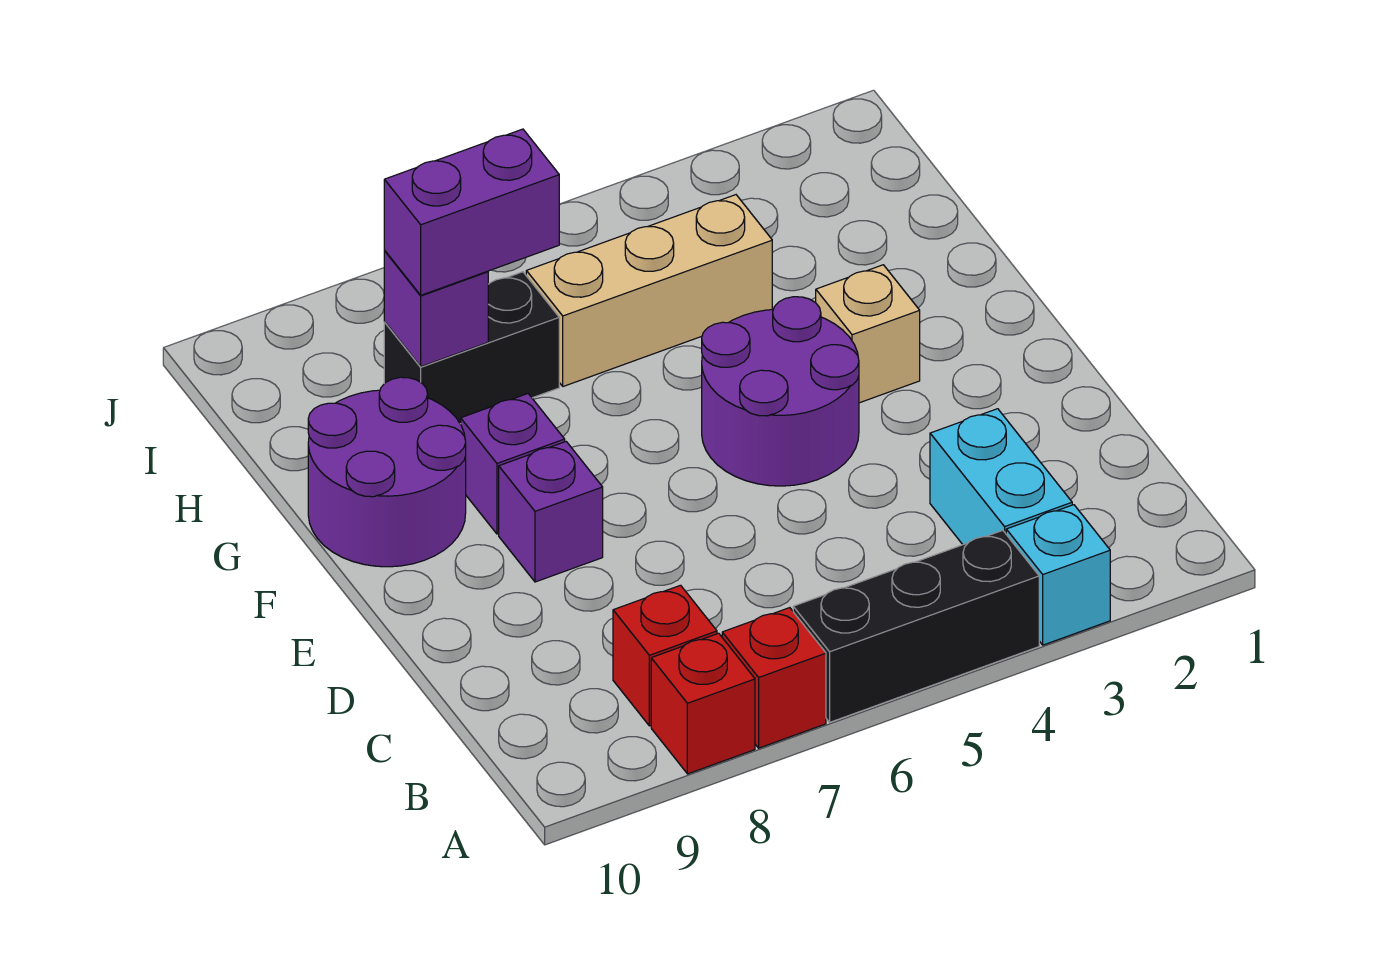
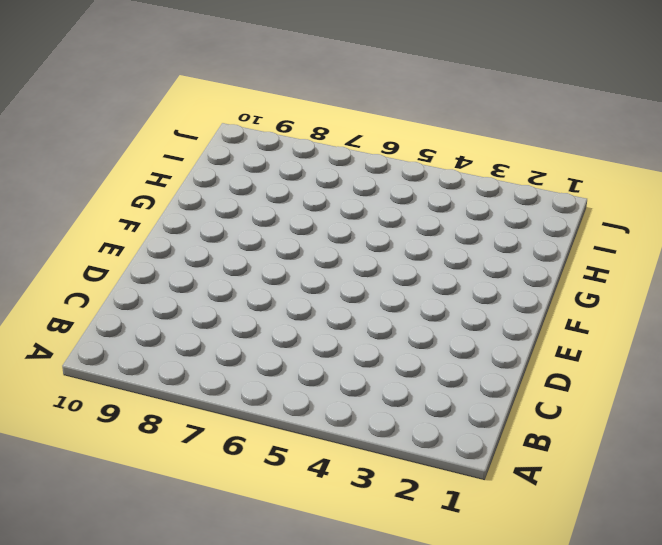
none -> cyan brick A3 level 1
none -> black brick A4:A6 level 1
none -> red brick A7 level 1

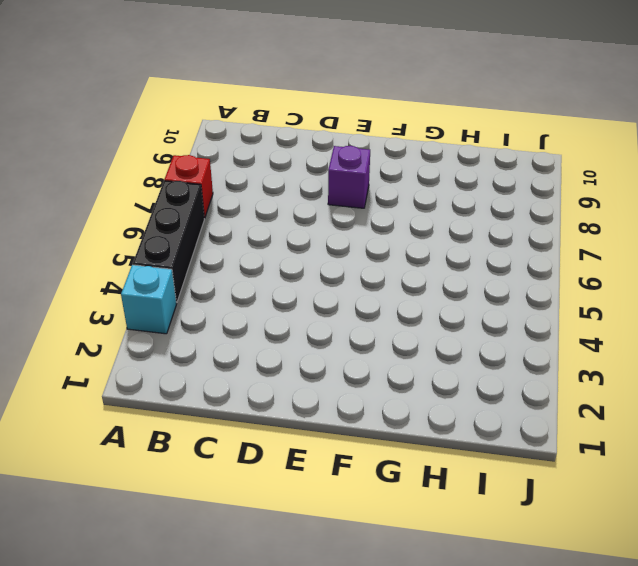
none -> red brick A8 level 1
none -> cyan brick B3:C3 level 1
none -> red brick B8 level 1

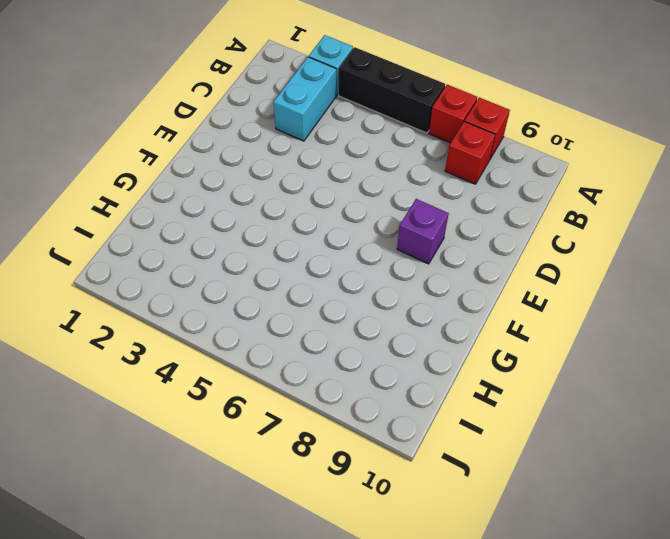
none -> purple round brick E4:F5 level 1
none -> tan brick F3 level 1
none -> purple brick F8 level 1

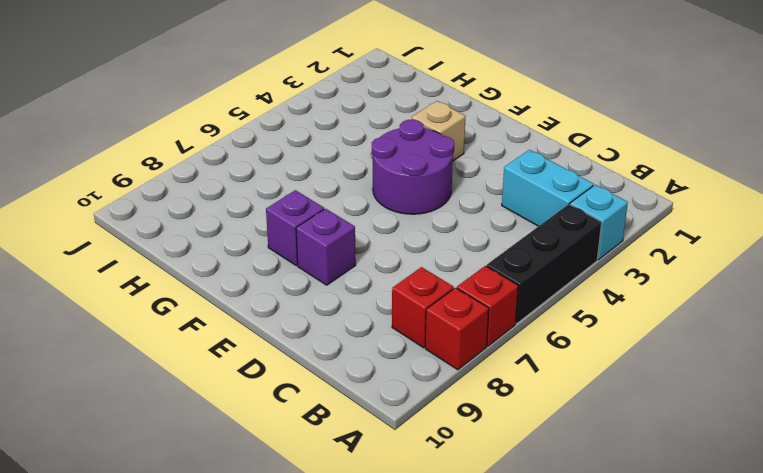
none -> purple round brick F9:G10 level 1
none -> tan brick H4:H6 level 1
none -> black brick H7:H8 level 1

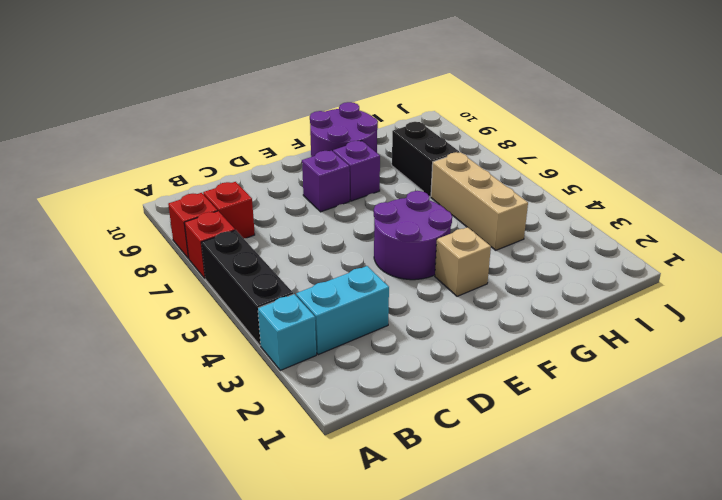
none -> purple brick H8 level 2
none -> purple brick H7:H8 level 3

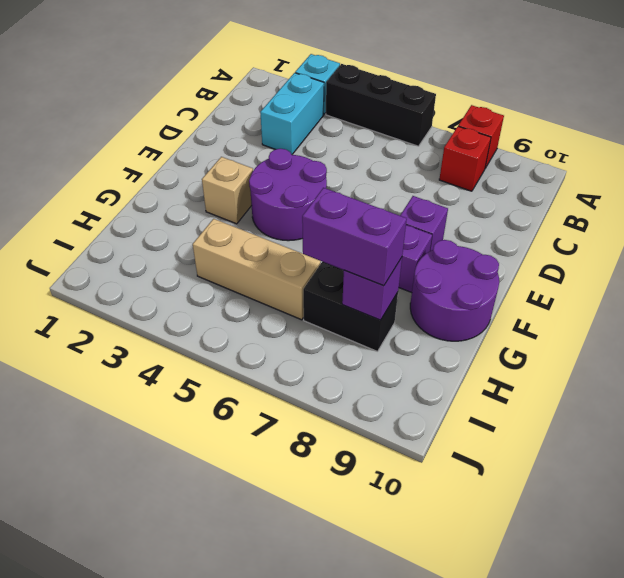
none -> red brick A7 level 1

